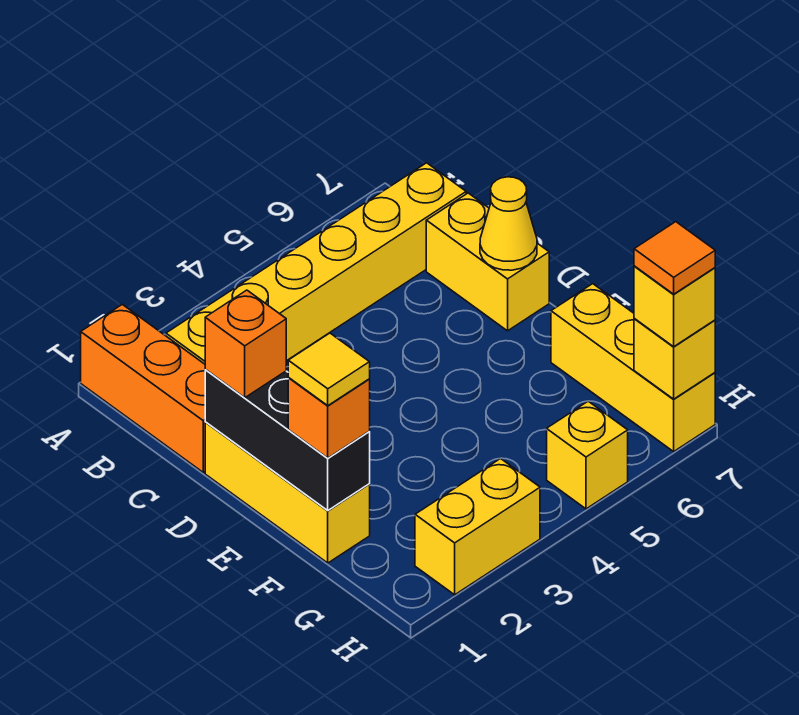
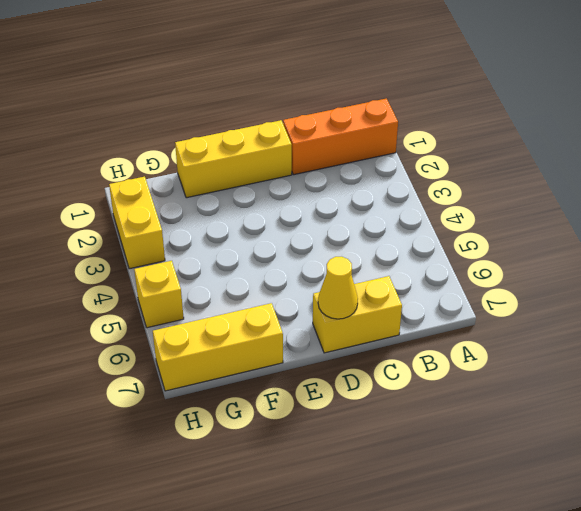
none -> yellow brick B2:B7 level 1
none -> black brick D1:F1 level 2
none -> yellow brick H7 level 2

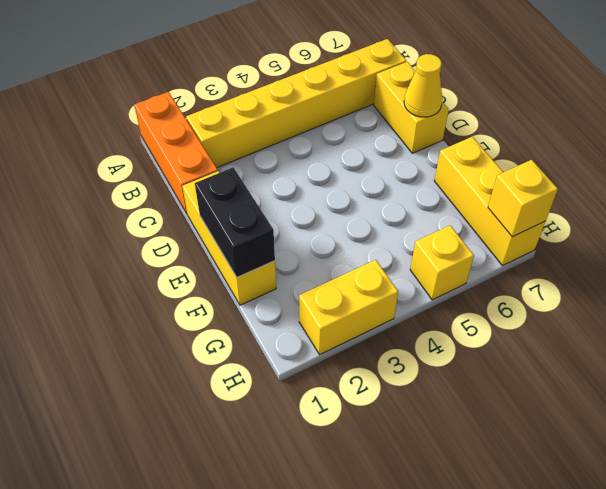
black brick E1:F1 level 2 -> black brick D1:F1 level 2
none -> orange brick D1 level 3
none -> orange brick F1 level 3
none -> yellow brick H7 level 3

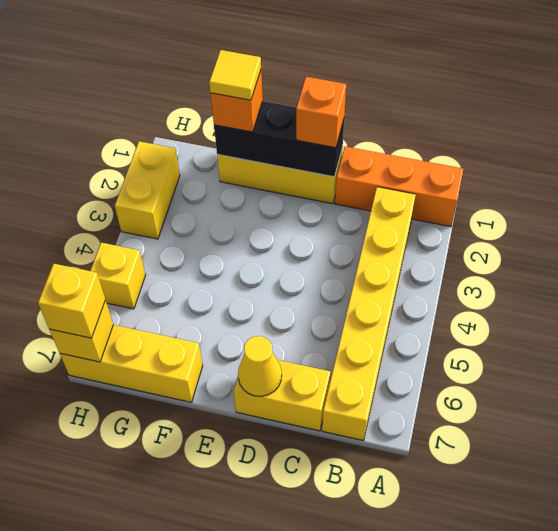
none -> orange tile H7 level 4

